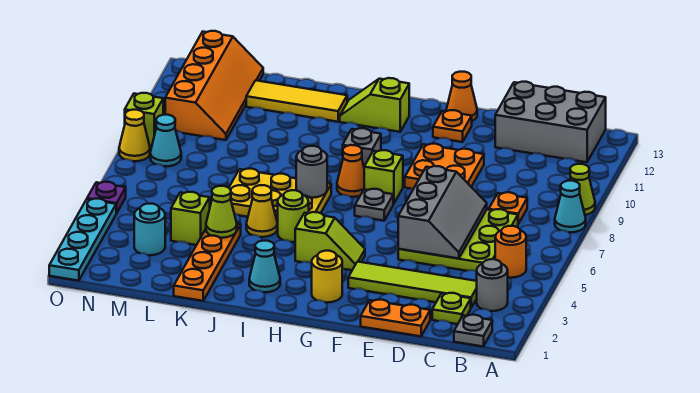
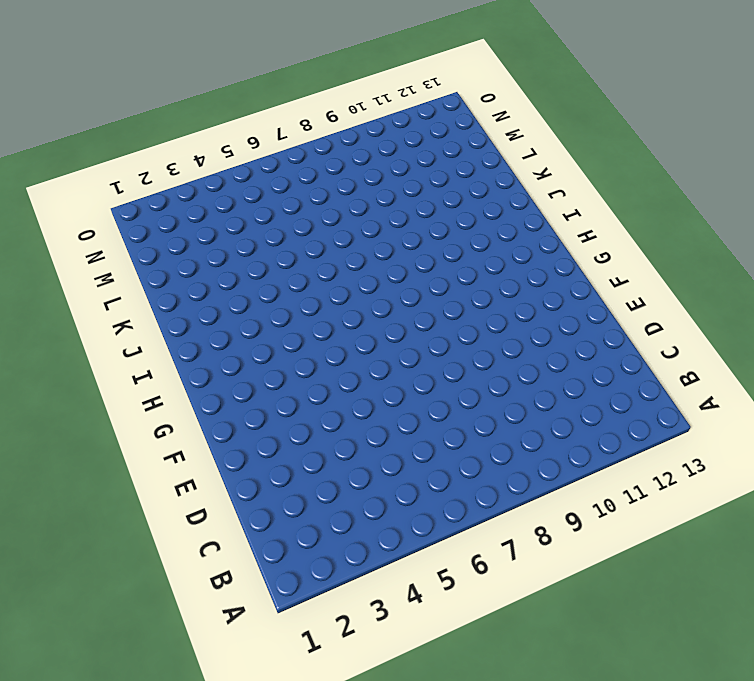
none -> cyan cone A8 level 1
none -> lime cone A9 level 1
none -> grey plate B1 level 1
none -> grey round brick B3 level 1

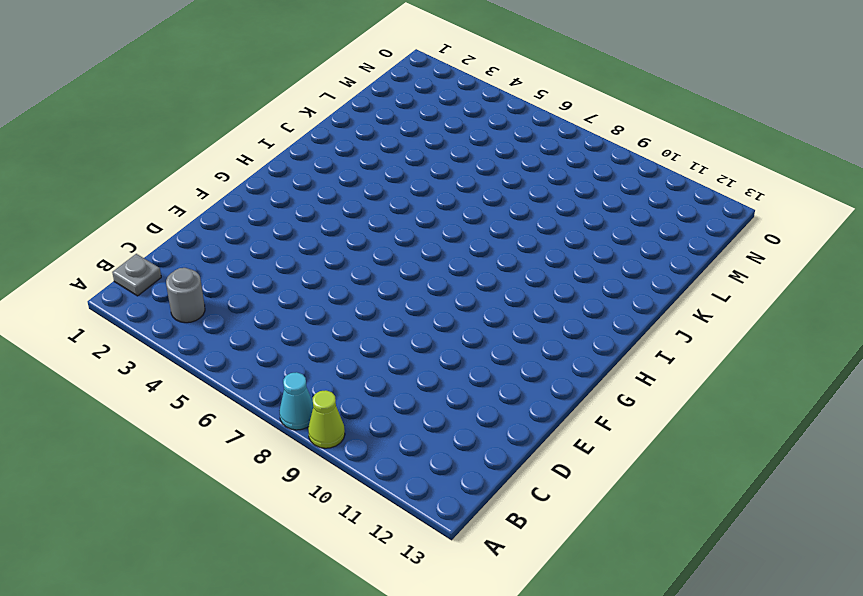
none -> orange round brick B5 level 1
none -> grey brick B12:D13 level 1
none -> lime plate C2 level 1
none -> lime tile C3:F3 level 1

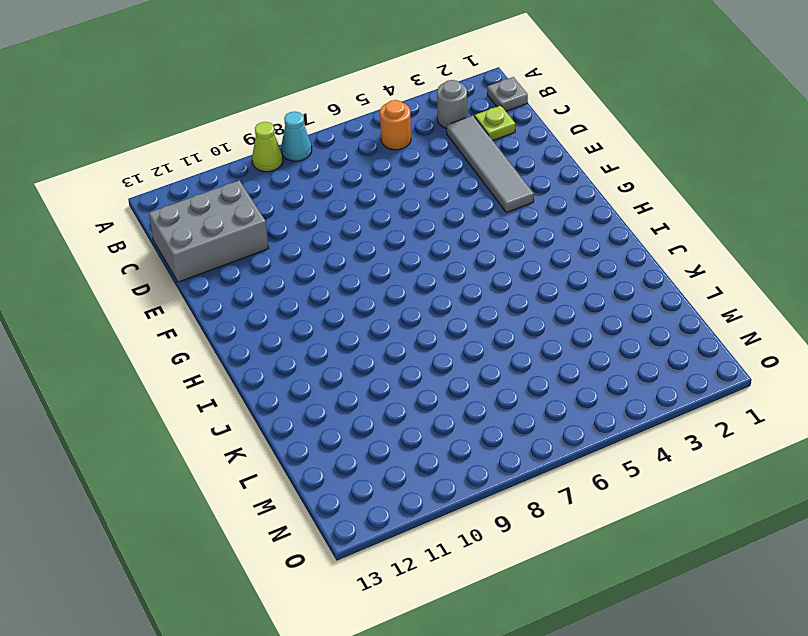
grey tile C3:F3 level 1 -> lime tile C3:F3 level 1
grey brick C11:D13 level 1 -> grey brick B12:D13 level 1
none -> lime plate C5:E7 level 1
none -> orange plate C8 level 1
none -> orange plate D1:E1 level 1
none -> orange plate E9:F10 level 1

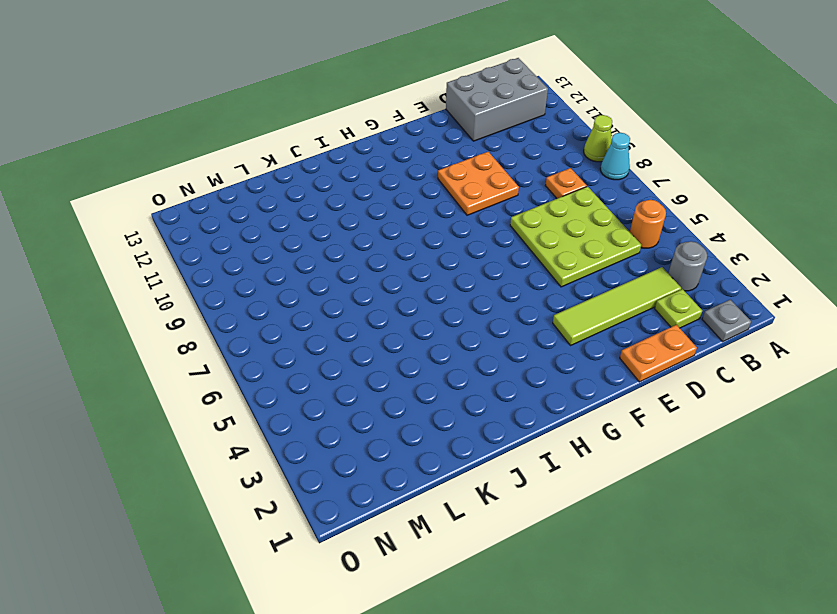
none -> orange plate F12 level 1
none -> orange cone F13 level 1
none -> yellow round brick G2 level 1
none -> lime slope G4:H4 level 1 top H

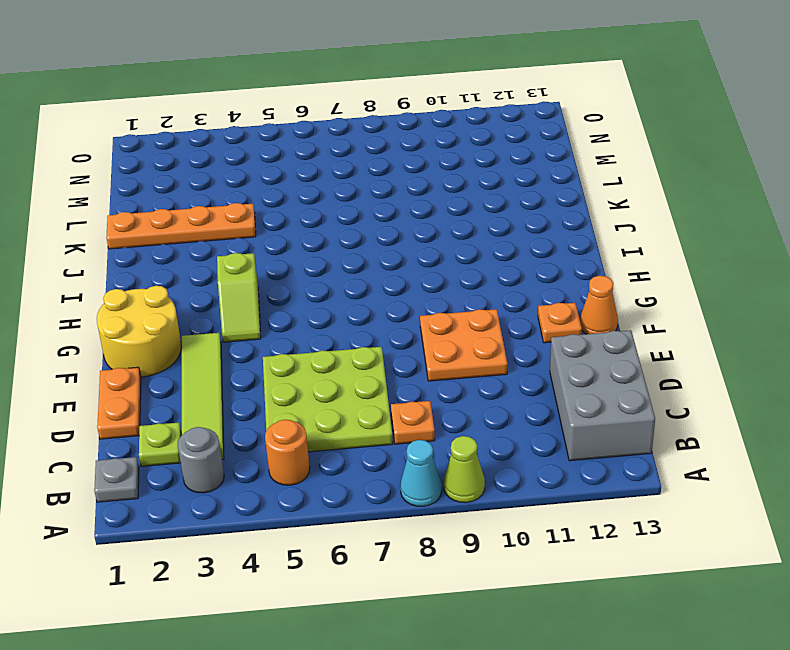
yellow round brick F1:G2 level 1 -> yellow round brick G2 level 1
none -> grey plate G7 level 1
none -> lime brick G8 level 1
none -> orange cone H8 level 1
none -> grey brick H9 level 1

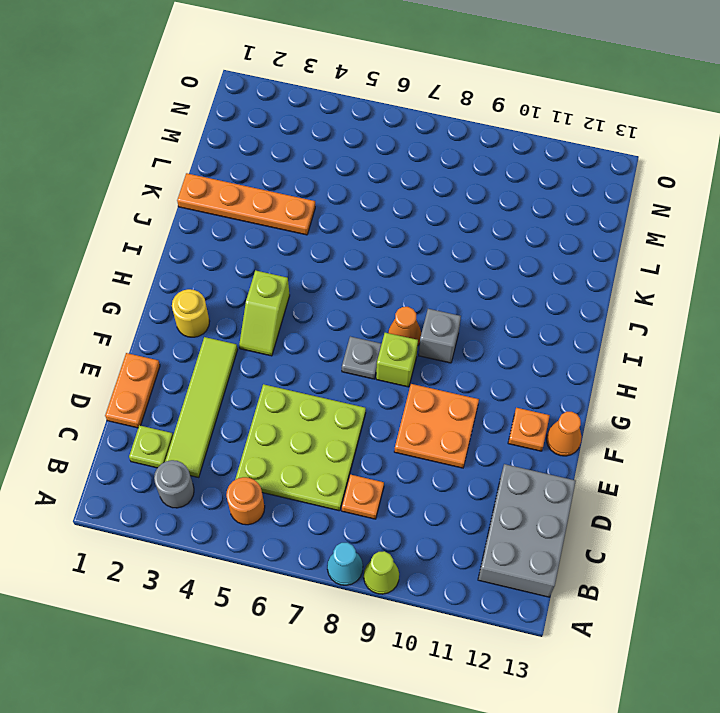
none -> grey plate B1 level 1
none -> lime slope H12:I12 level 1 top H
none -> cyan cone I2 level 1
none -> lime round brick I5 level 1

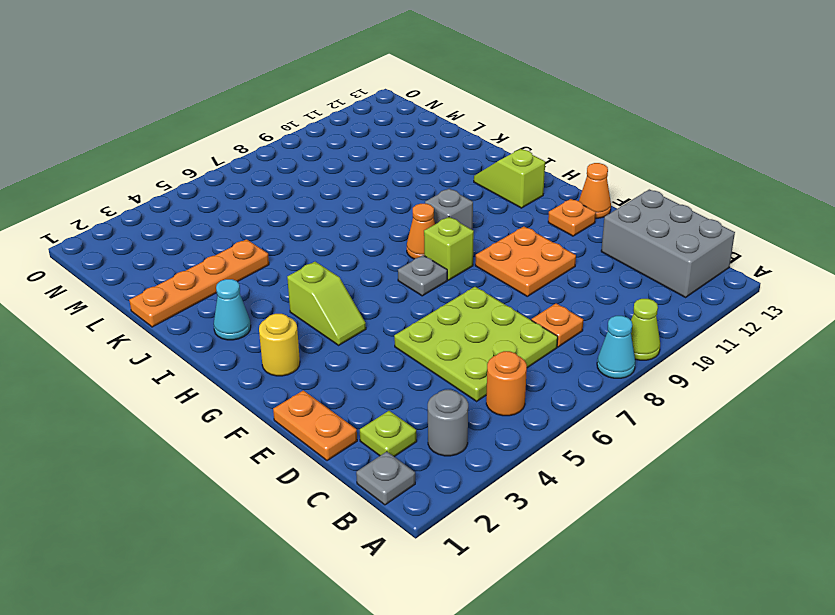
none -> lime tile C3:F3 level 1
none -> lime round brick I5 level 1
none -> yellow plate I6:K7 level 1
none -> yellow cone J5 level 1

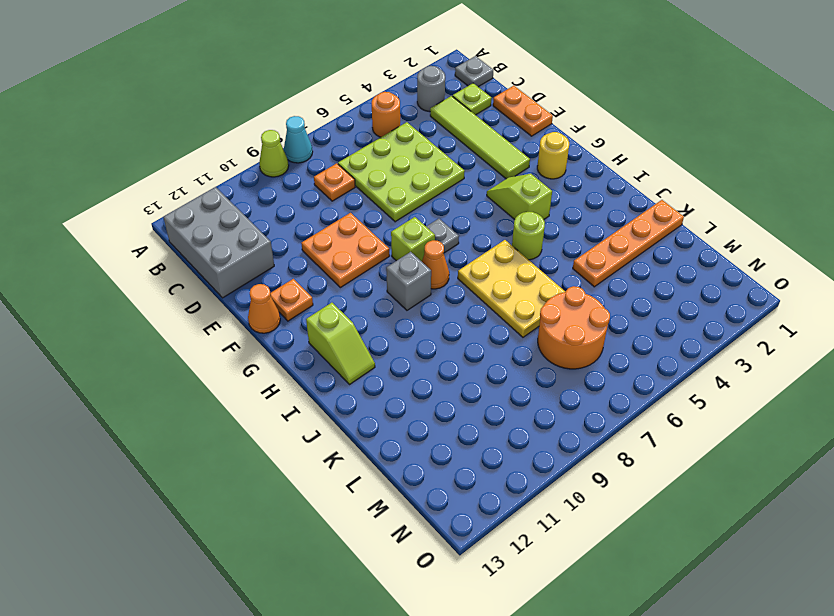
orange round brick L6:M7 level 1 -> none
none -> cyan cone I2 level 1
none -> yellow cone J5 level 1
none -> yellow tile J12:L12 level 1
none -> lime brick L4 level 1

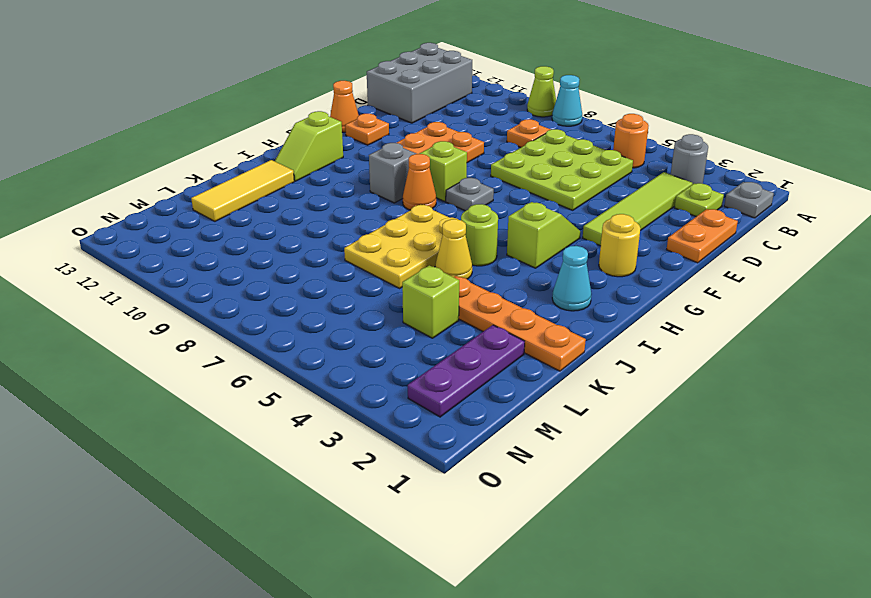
purple plate L2:N2 level 1 -> none
none -> cyan round brick M3 level 1
none -> orange slope M10:N13 level 1 top N
none -> cyan cone N8 level 1
none -> cyan plate O1:O4 level 1

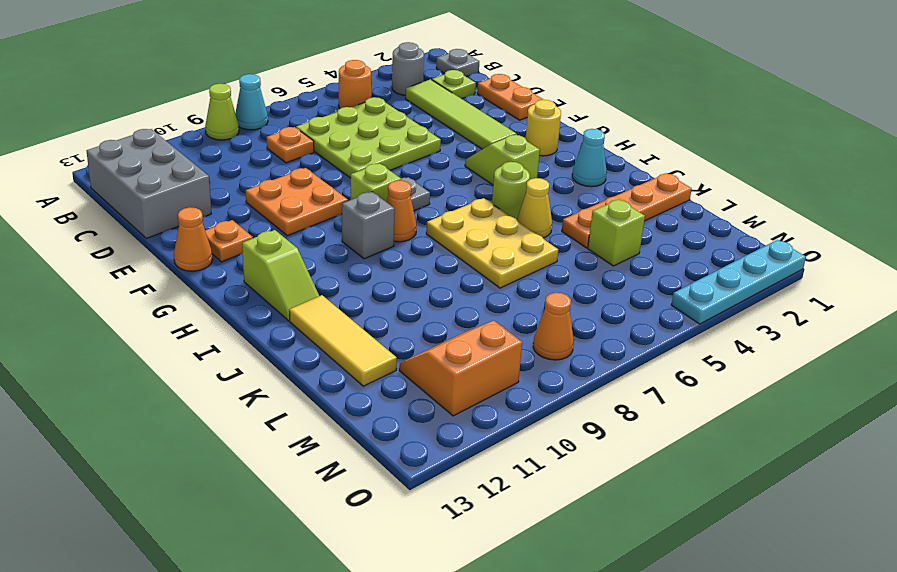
orange slope M10:N11 level 1 top N -> orange slope M10:N13 level 1 top N
orange cone N8 level 1 -> cyan cone N8 level 1
none -> cyan round brick M3 level 1
none -> purple plate O5 level 1
none -> yellow cone O8 level 1
none -> lime brick O9 level 1

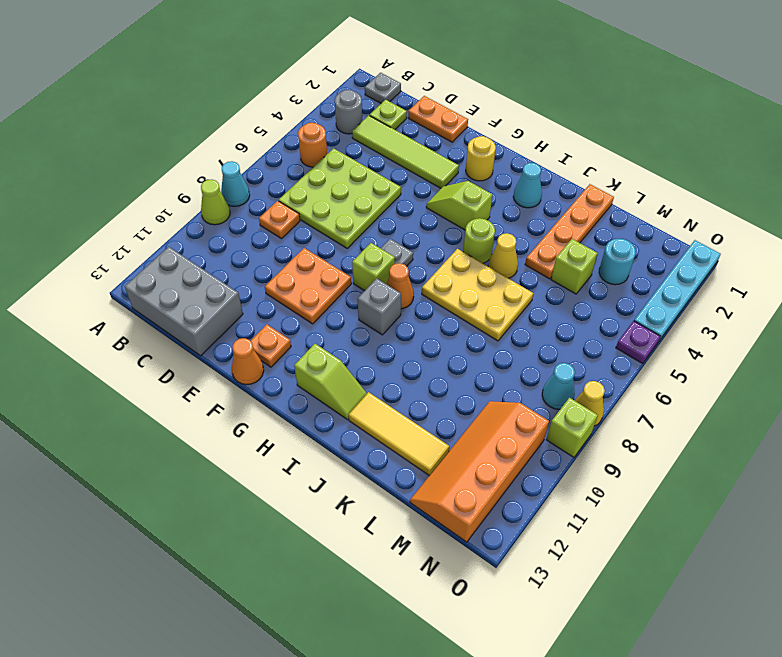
none -> grey slope D5:E7 level 2 top E
none -> grey round brick I7 level 2
none -> lime cone K4 level 2

